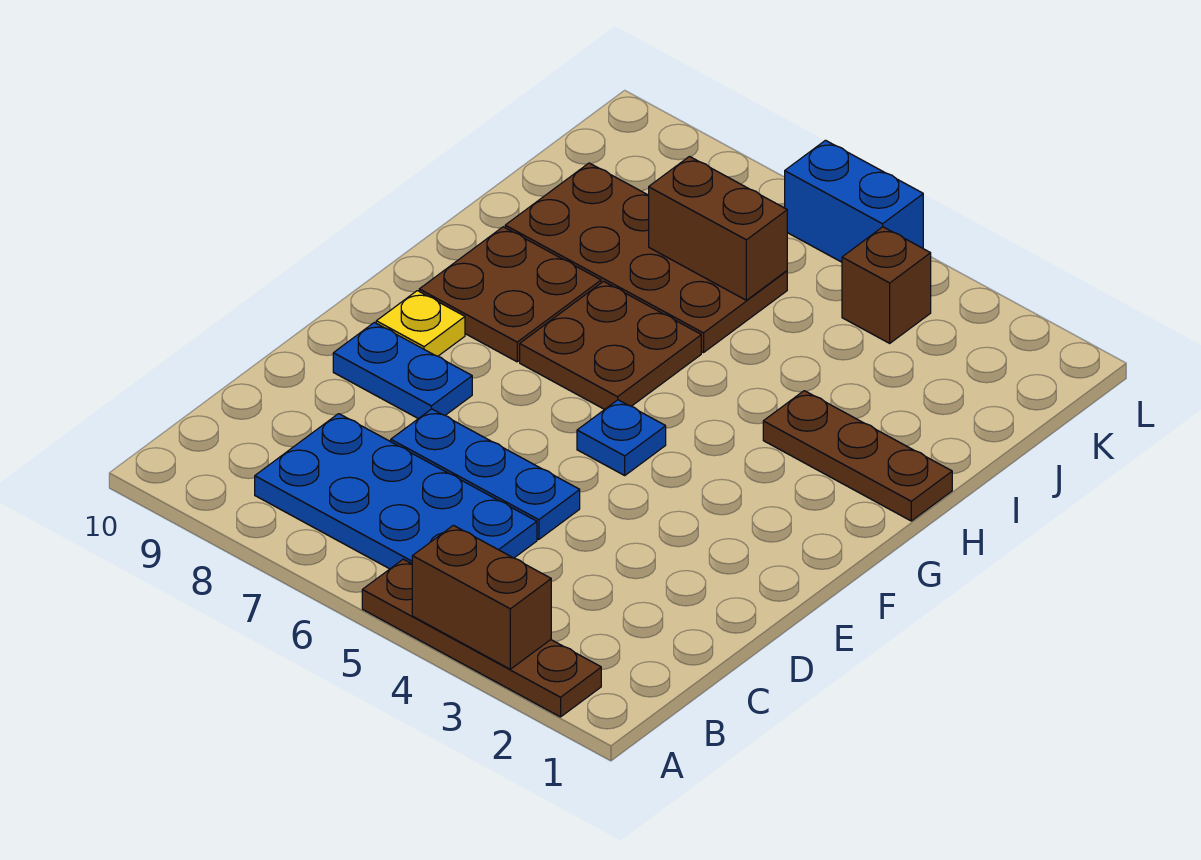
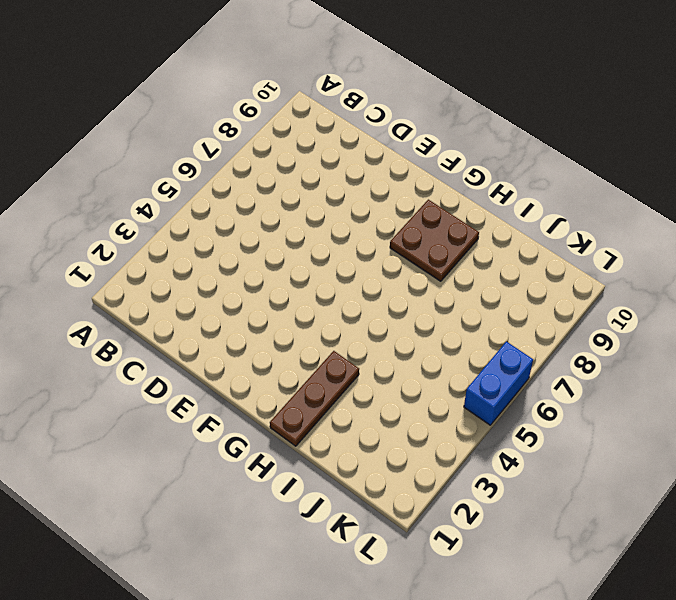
none -> brown plate A2:A5 level 1
none -> blue plate B5:C8 level 1
none -> blue plate D5:D7 level 1

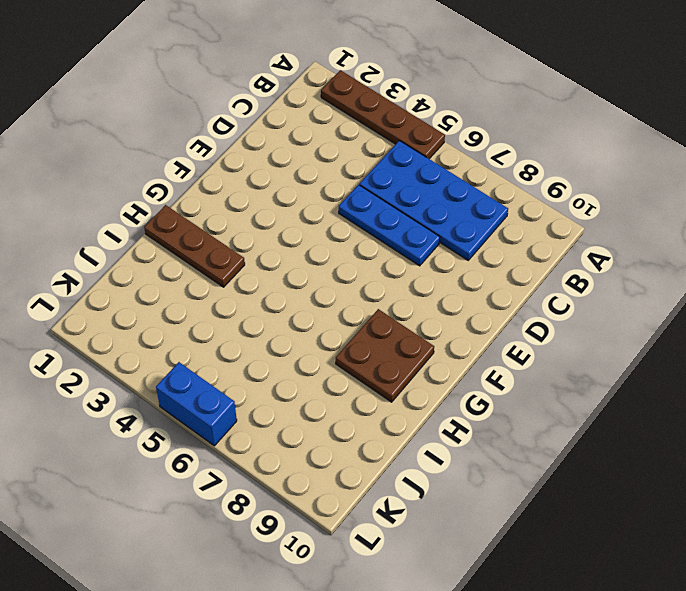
none -> blue plate E8:E9 level 1
none -> blue plate F5 level 1
none -> yellow plate F9 level 1

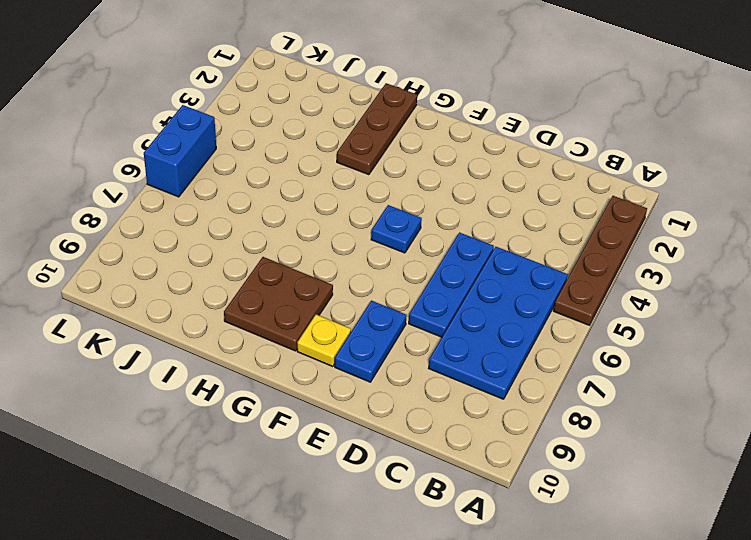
none -> brown plate G6:H7 level 1
none -> brown plate I6:J9 level 1
none -> brown brick K4 level 1

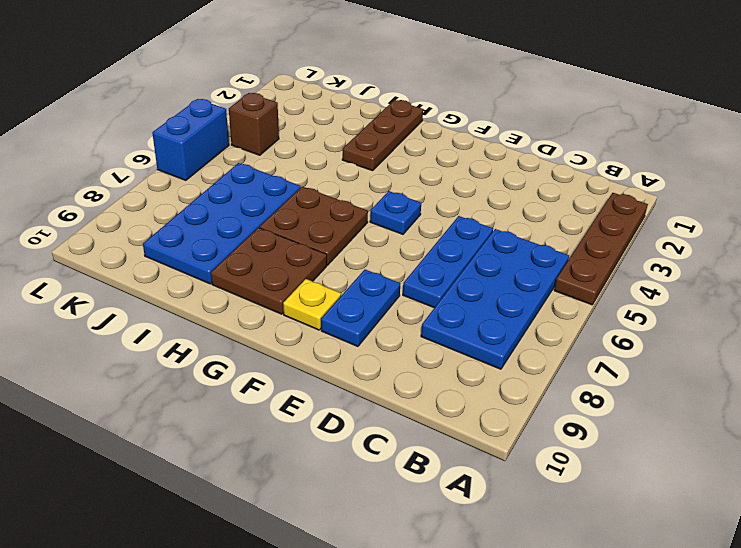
blue plate I6:J9 level 1 -> brown plate I6:J9 level 1
none -> brown brick A3:A4 level 2
none -> brown brick J6:J7 level 2

